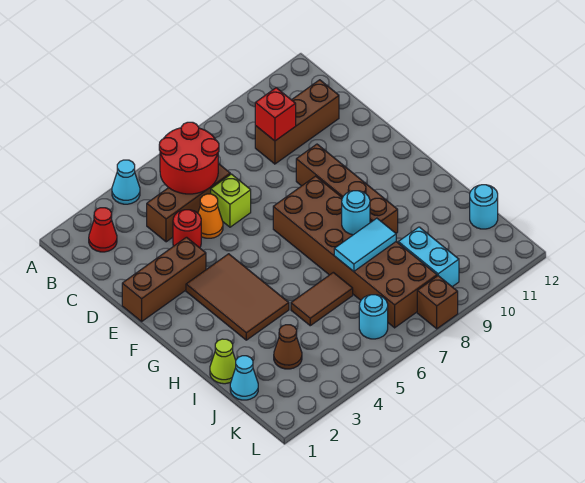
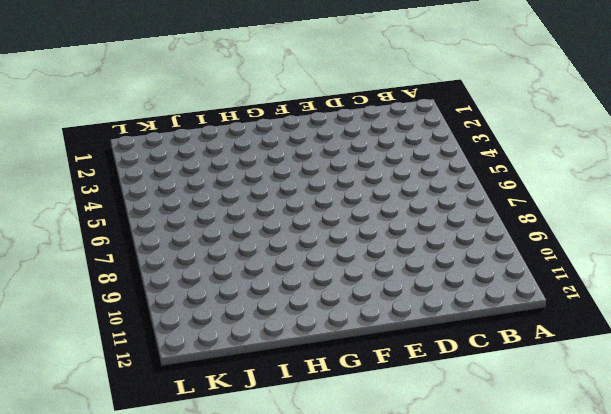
none -> cyan cone A4 level 1
none -> red cone B2 level 1
none -> brown brick C4:C6 level 1

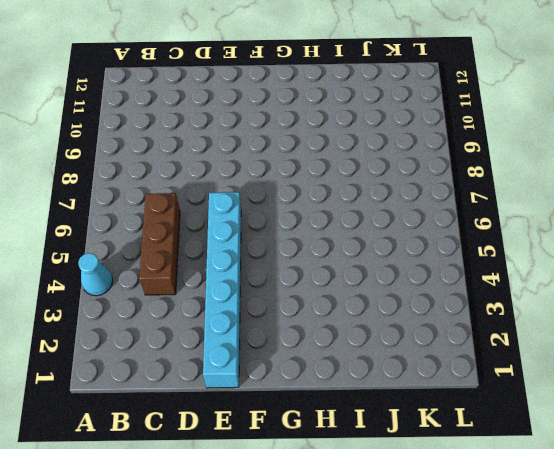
cyan brick E1:E6 level 1 -> brown brick E1:E3 level 1
none -> red cone B2 level 1
none -> brown brick C9:C11 level 1
none -> red round brick D4 level 1

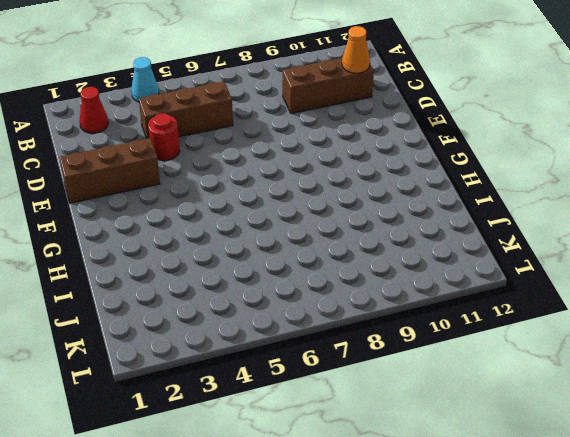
orange cone C11 level 2 -> orange cone D5 level 1
none -> lime brick D6 level 1
none -> brown brick E9:H9 level 1
none -> brown tile F3:H4 level 1

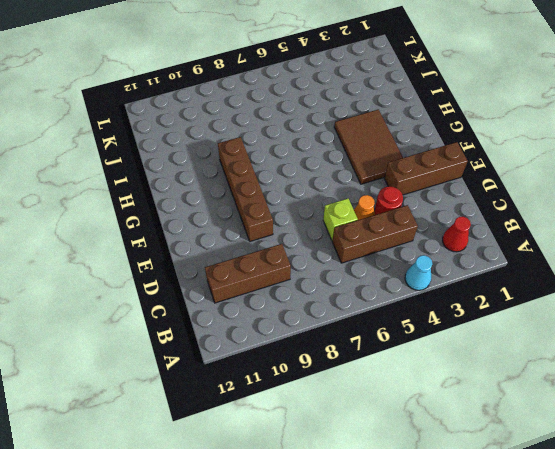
none -> brown brick F7:K8 level 1
none -> lime cone I1 level 1
none -> brown tile I5:I6 level 1

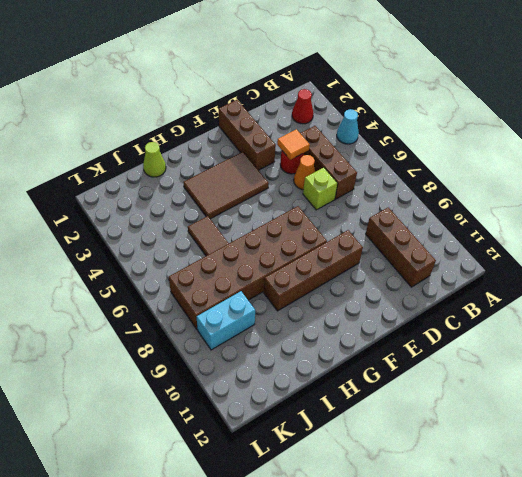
orange tile D4 level 2 -> none
none -> cyan cone J1 level 1
none -> brown cone J3 level 1
none -> cyan round brick J12 level 1

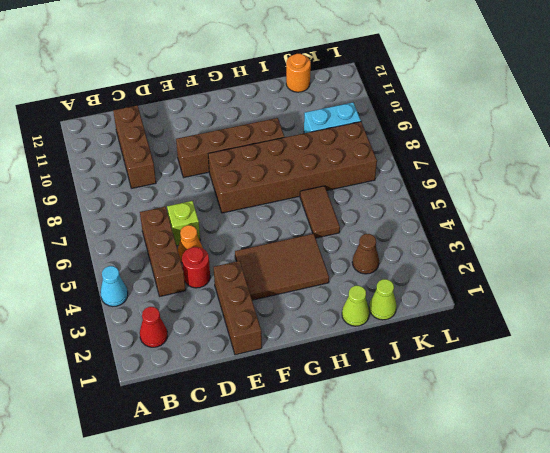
lime cone J1 level 1 -> cyan cone J1 level 1
orange round brick J12 level 1 -> cyan round brick J12 level 1
none -> cyan round brick K6 level 1
none -> brown brick L8 level 1
none -> red round brick B5:C6 level 2

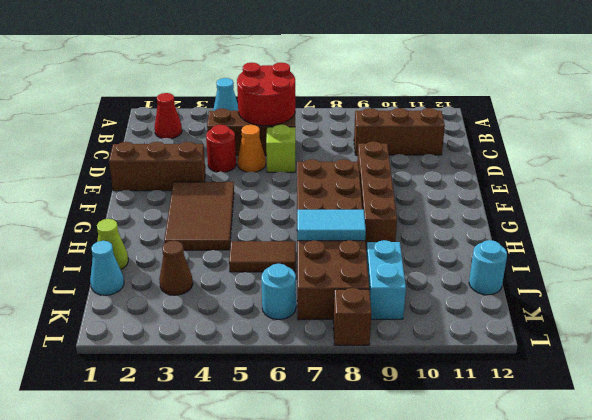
none -> red brick C9 level 2
none -> cyan round brick H8 level 2

